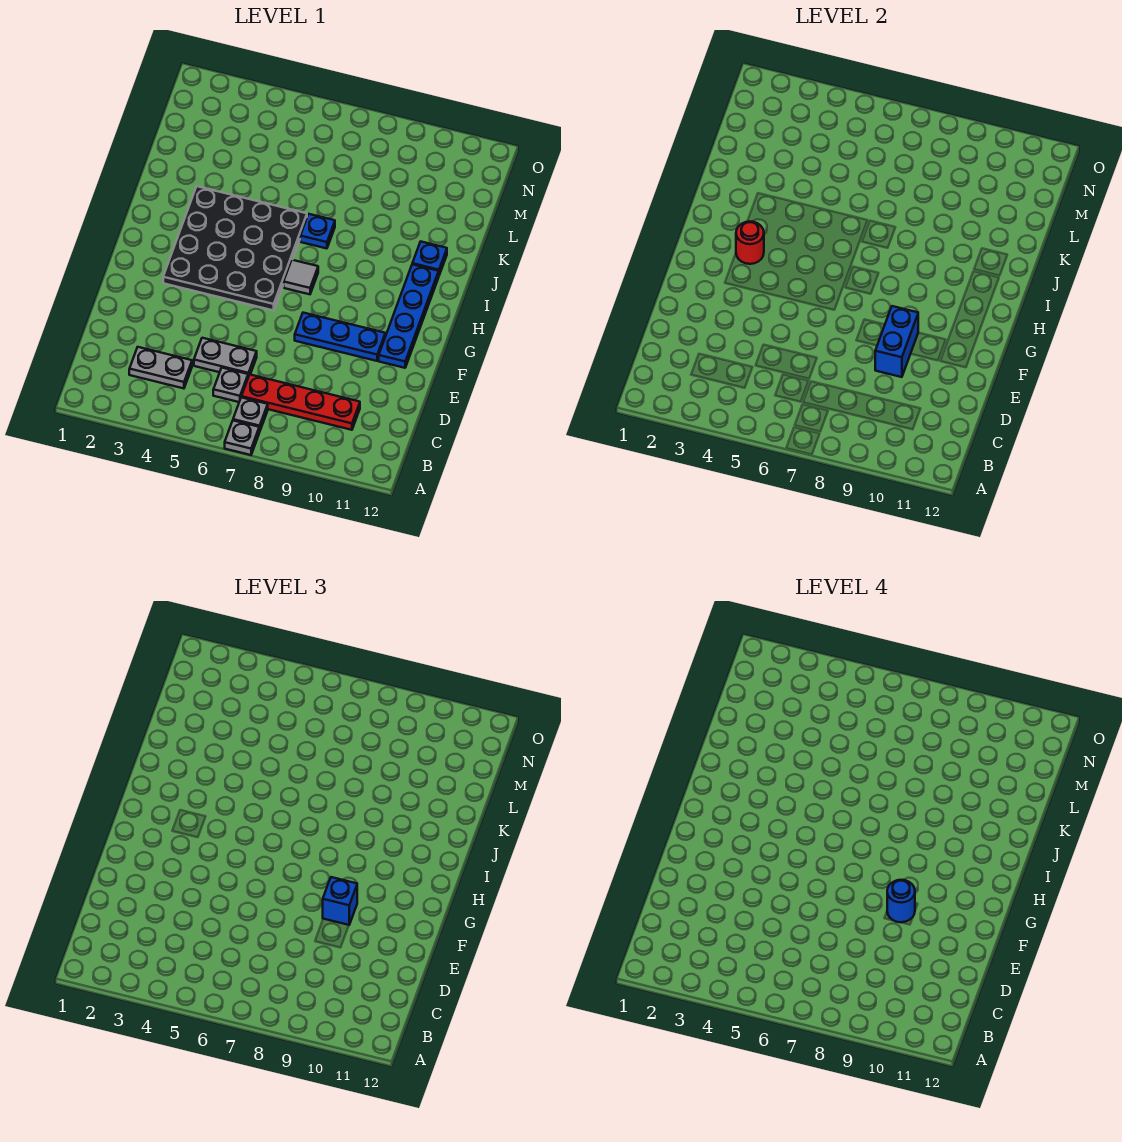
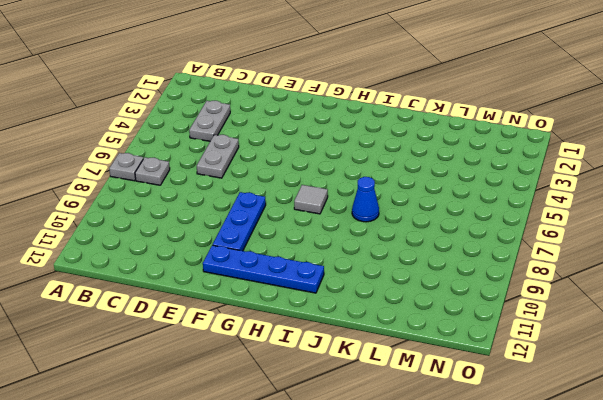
blue cone J7 level 1 -> blue plate J7 level 1
none -> grey plate C6 level 1
none -> red plate C7:C10 level 1
none -> black plate G3:J6 level 1

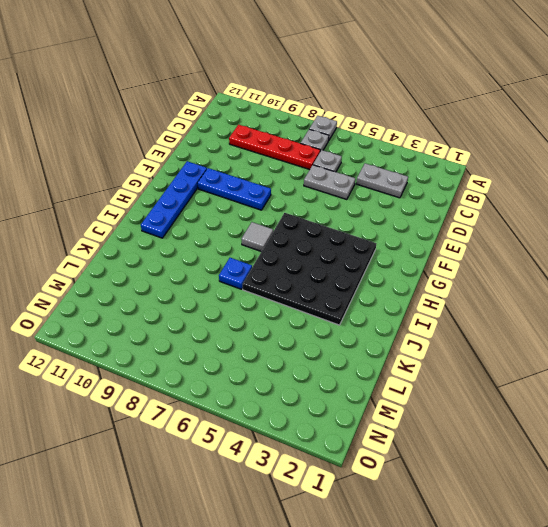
none -> blue plate J11 level 1
none -> blue brick E9:F9 level 2
none -> red round brick H3 level 2

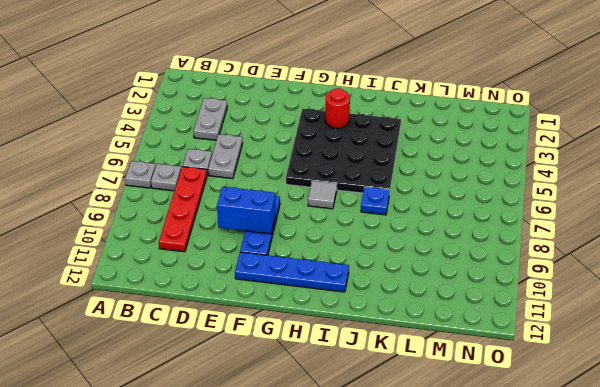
none -> blue plate J11 level 1
none -> blue brick F9 level 3
none -> blue round brick F9 level 4

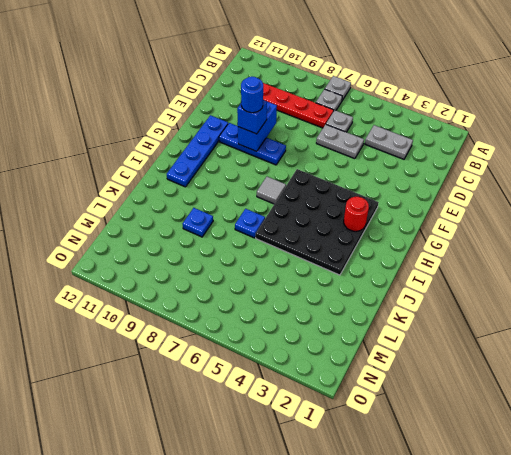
blue plate K9 level 1 -> blue plate J11 level 1

